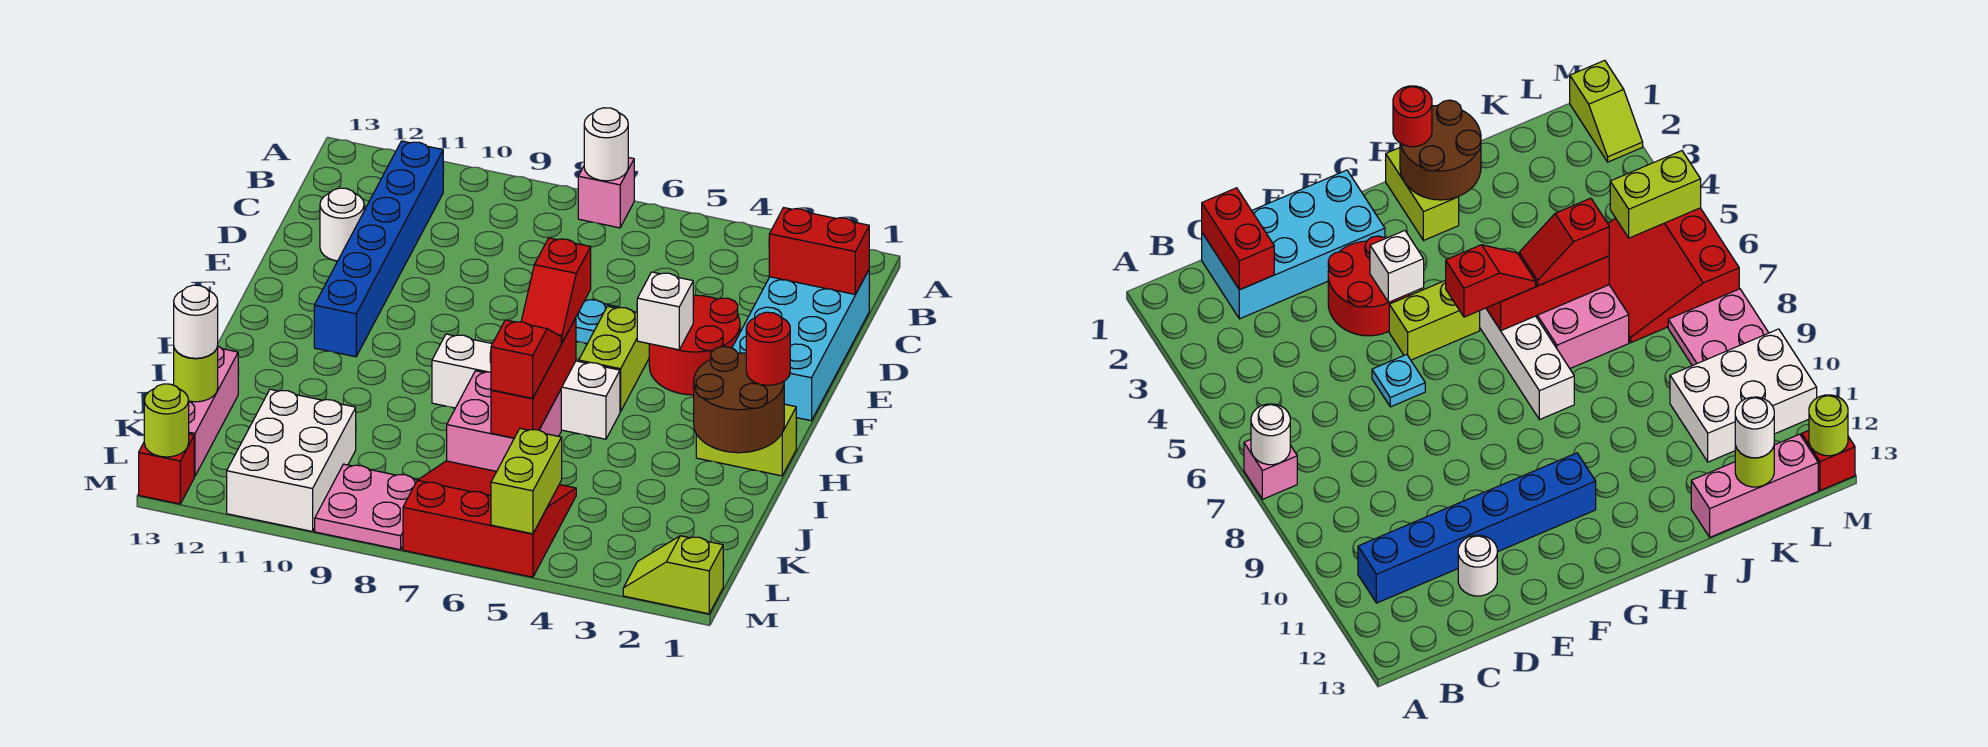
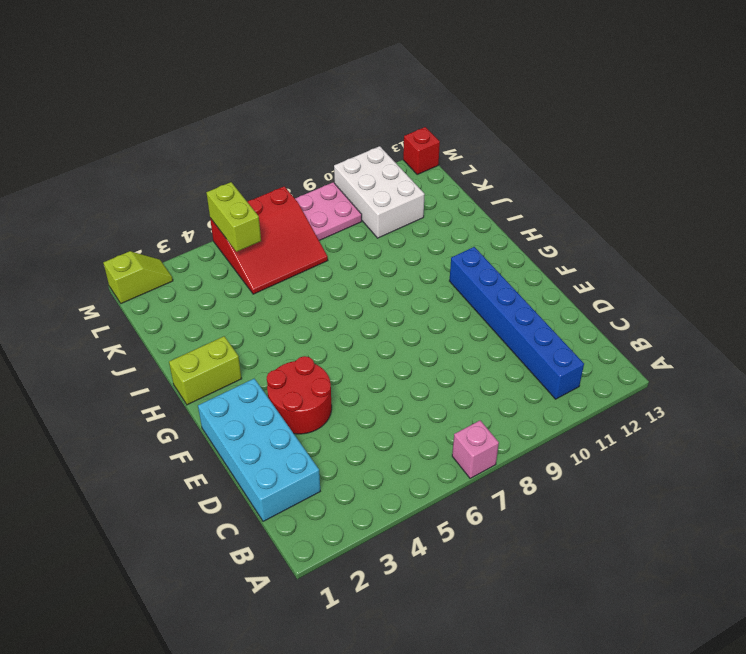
none -> white round brick D12 level 1
none -> cyan plate E6 level 1
none -> lime brick F5:G5 level 1

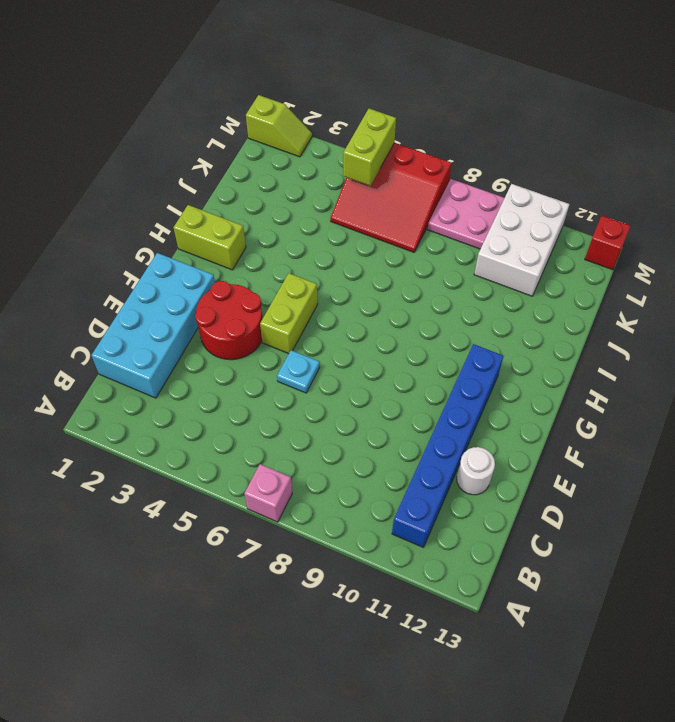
none -> white brick H5:H8 level 1
none -> pink brick I6:J7 level 1
none -> pink brick J13:L13 level 1

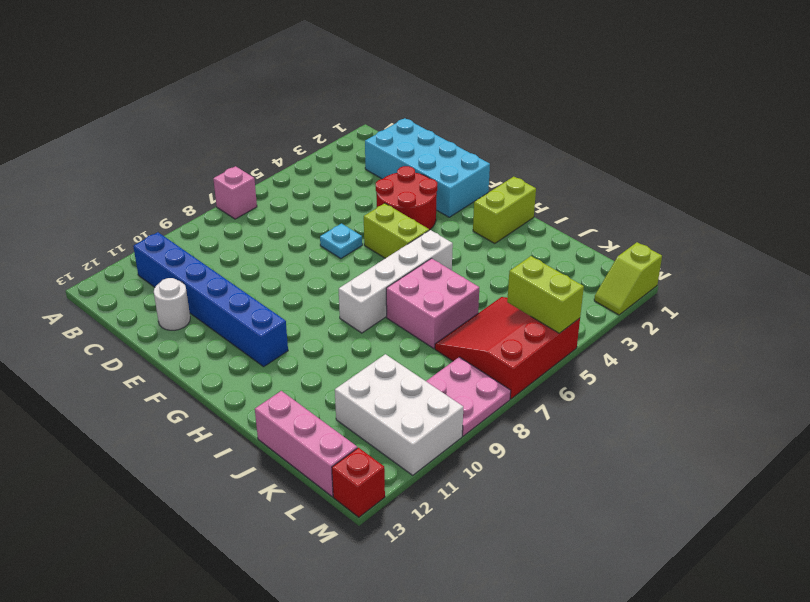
none -> white round brick A7 level 2
none -> red brick C1:C2 level 2
none -> white brick F4 level 2

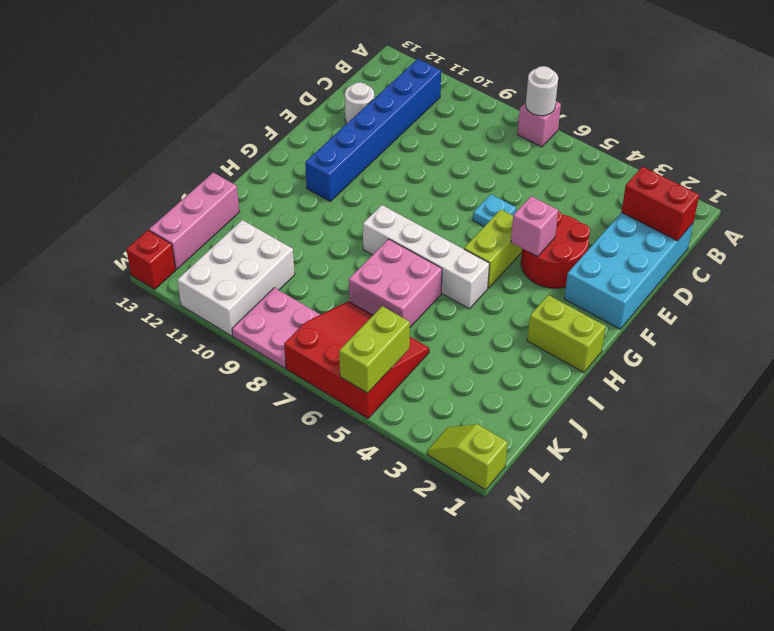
pink brick F4 level 2 -> white brick F4 level 2
none -> brown round brick H1:I2 level 2
none -> red brick H6:J6 level 2
none -> lime round brick K13 level 2

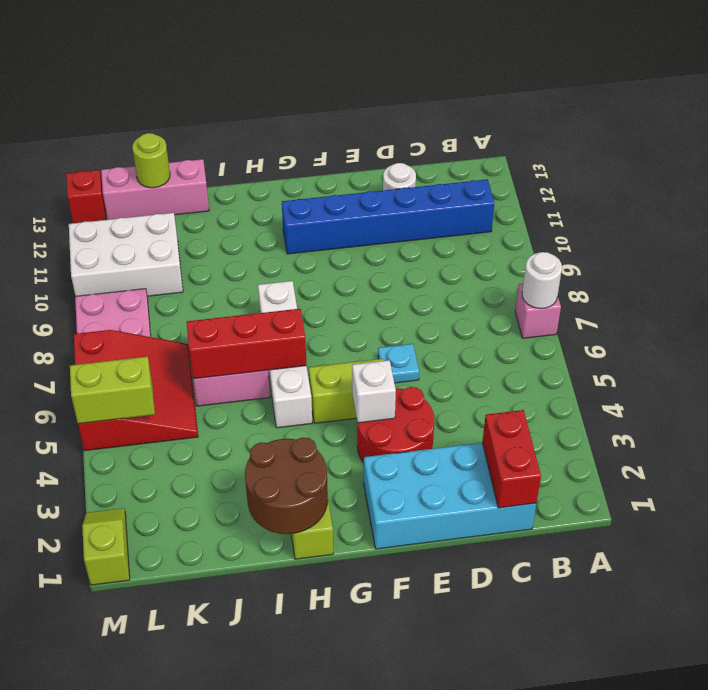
none -> lime round brick M13 level 2
none -> red slope G6:H6 level 3 top G
none -> red round brick H1 level 3

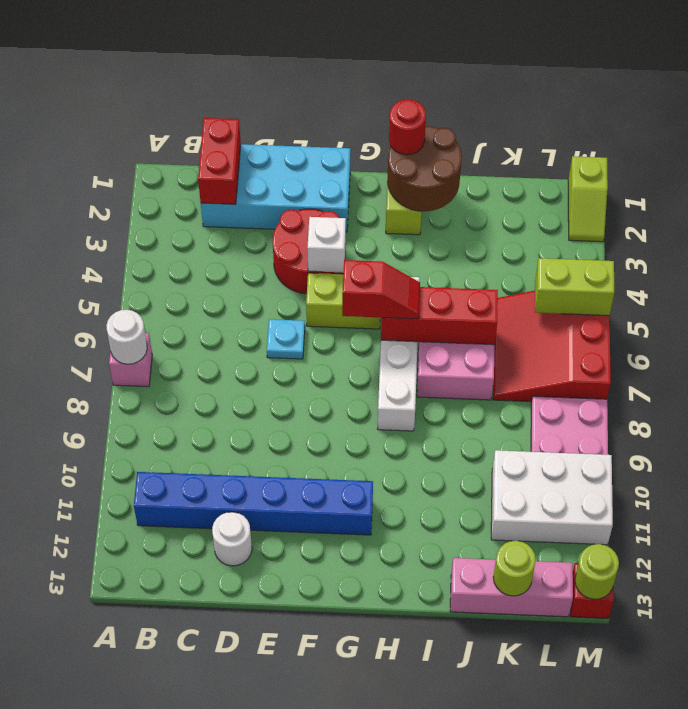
none -> red slope I6:J6 level 3 top J
none -> white round brick K13 level 3

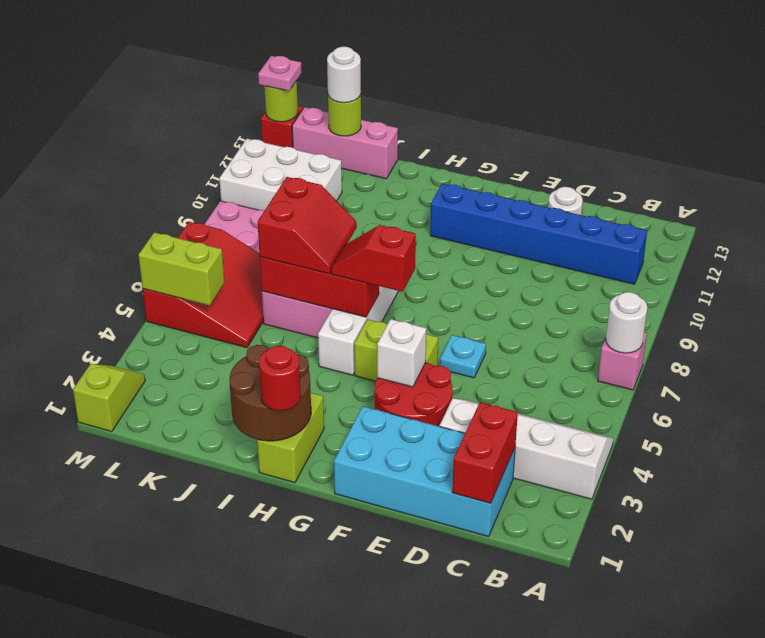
white slope A3:D4 level 1 top 3 -> none
red slope I6:J7 level 3 top J -> red slope I6:J6 level 3 top J
pink plate M13 level 3 -> none

